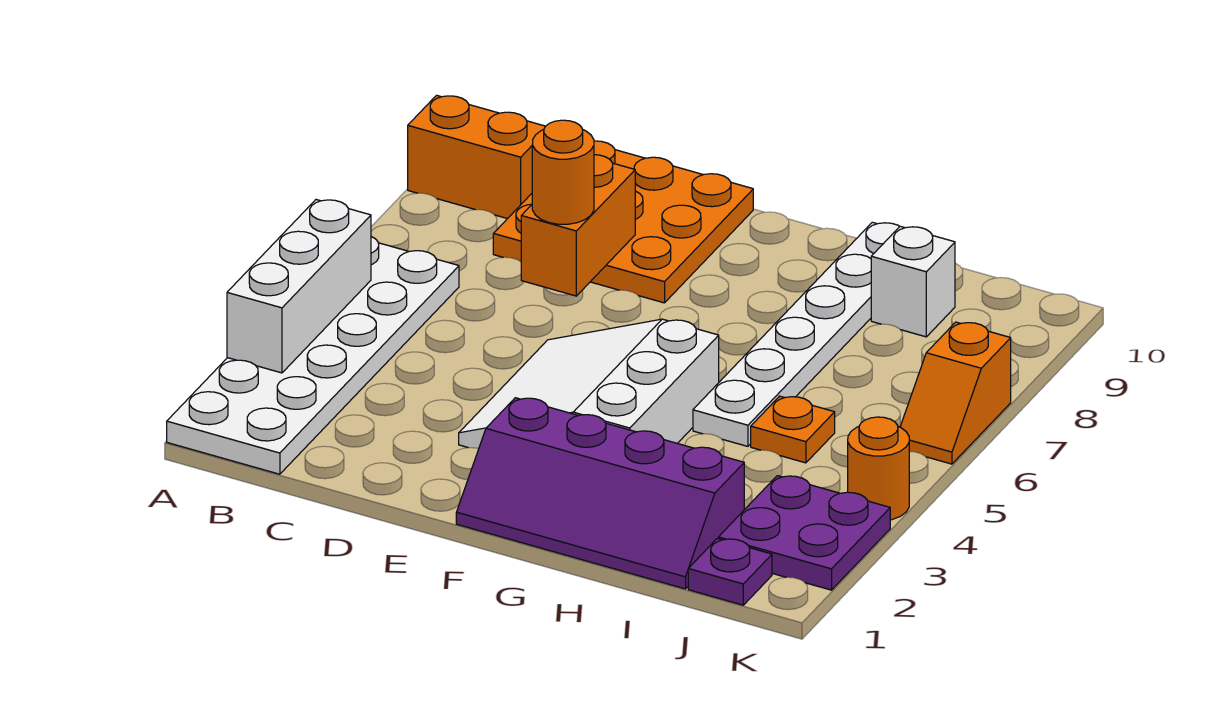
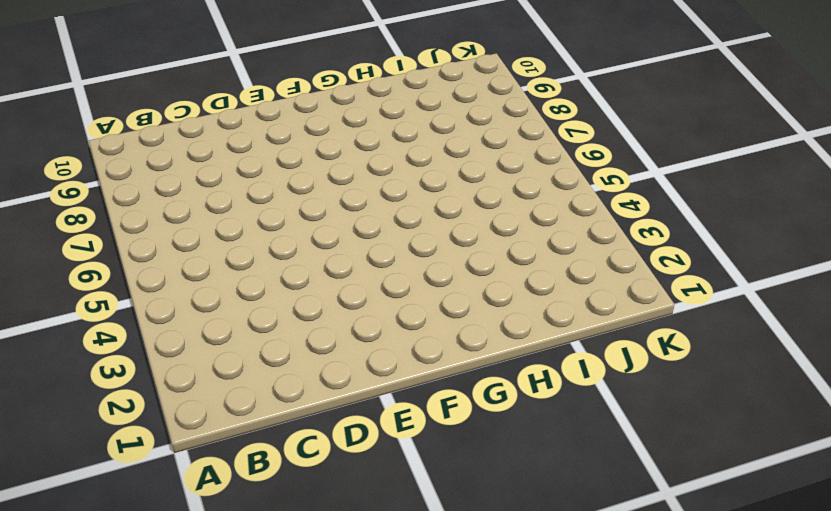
none -> white plate A1:B6 level 1
none -> orange brick A9:B9 level 1
none -> orange plate C8:E10 level 1

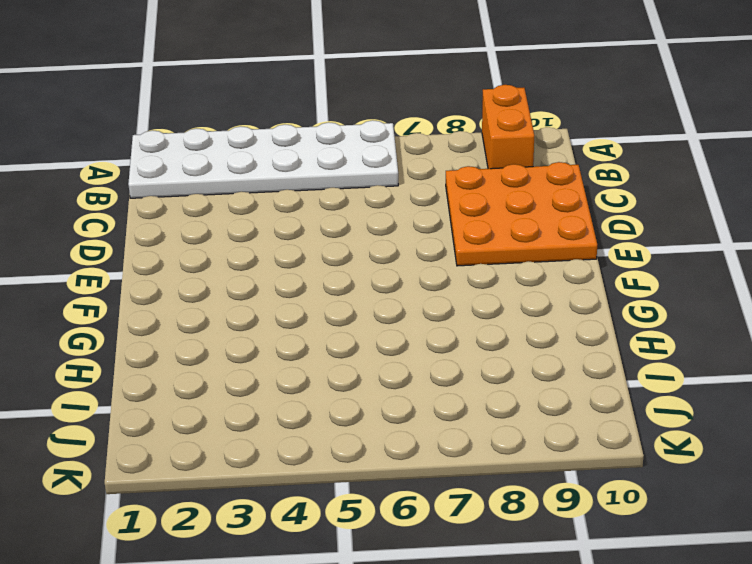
none -> white slope E3:G5 level 1 top G
none -> purple slope F1:I2 level 1 top 2
none -> white plate H5:H10 level 1

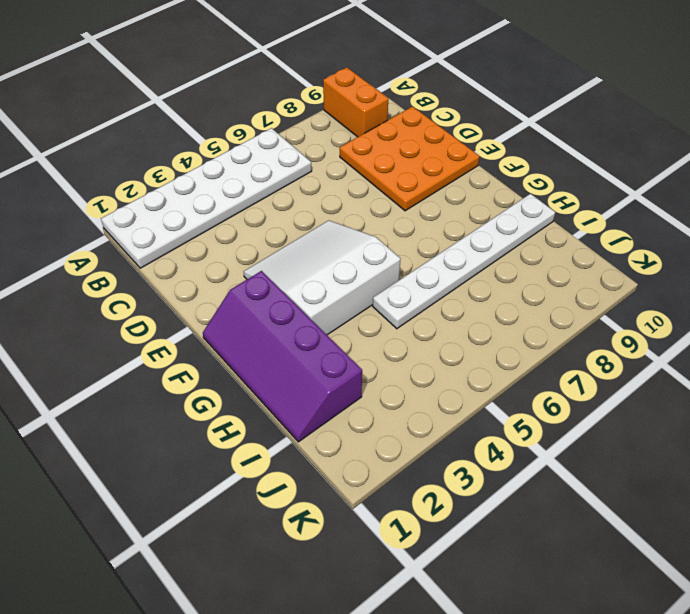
none -> orange plate I5 level 1
none -> white brick I9 level 1
none -> purple plate J1 level 1

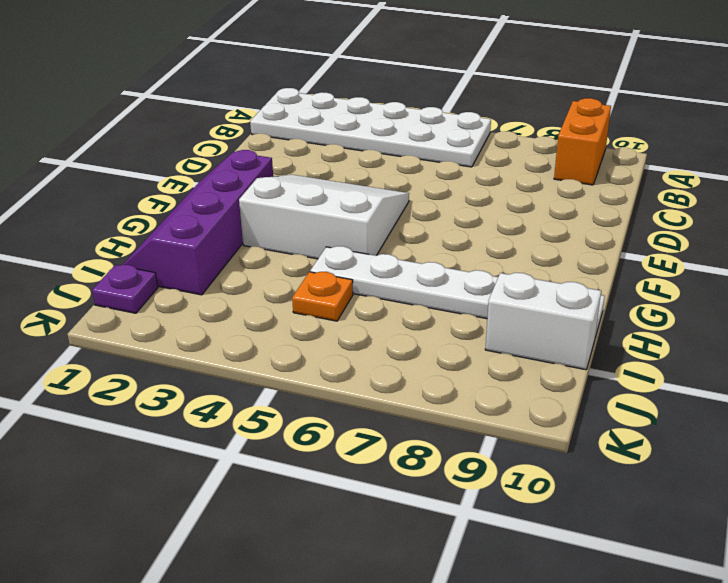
white brick I9:I10 level 1 -> white brick I9 level 1
none -> orange plate C8:E10 level 1
none -> purple plate J2:K3 level 1
none -> orange round brick K4 level 1

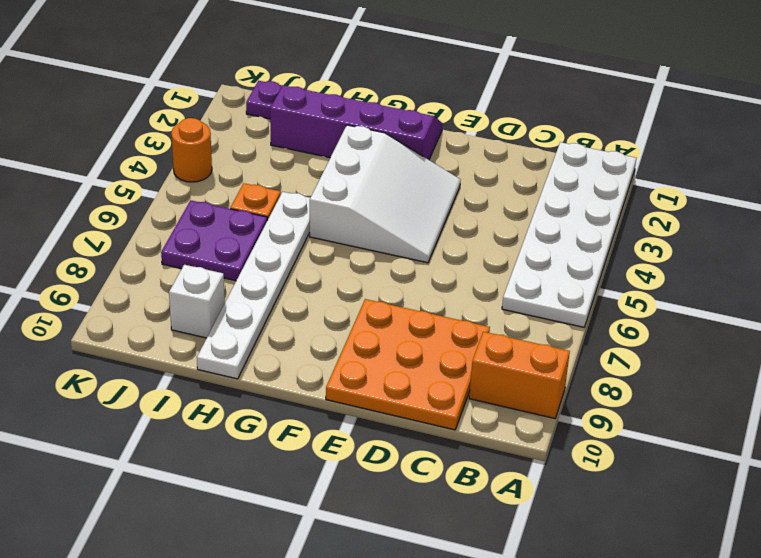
purple plate I6:J7 level 1 -> purple plate J2:K3 level 1
none -> orange slope K6:K7 level 1 top 7
none -> white brick A3:A5 level 2
none -> orange brick D7:D8 level 2

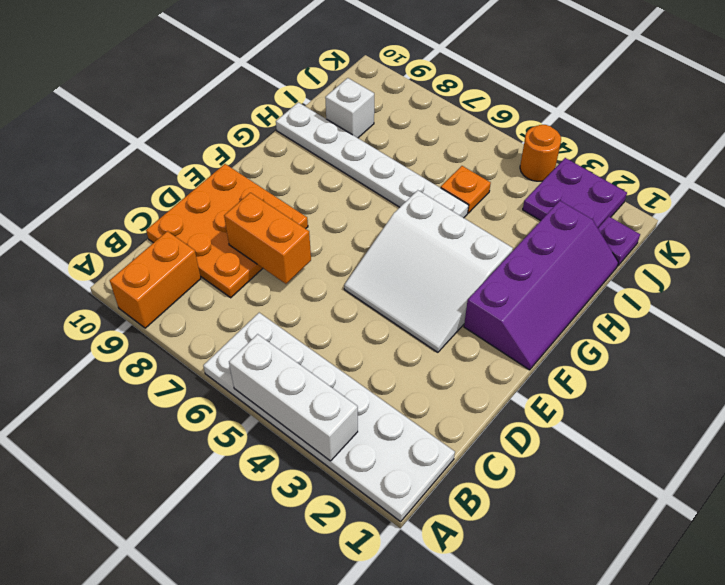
none -> orange slope K6:K7 level 1 top 7
none -> orange round brick D7 level 3

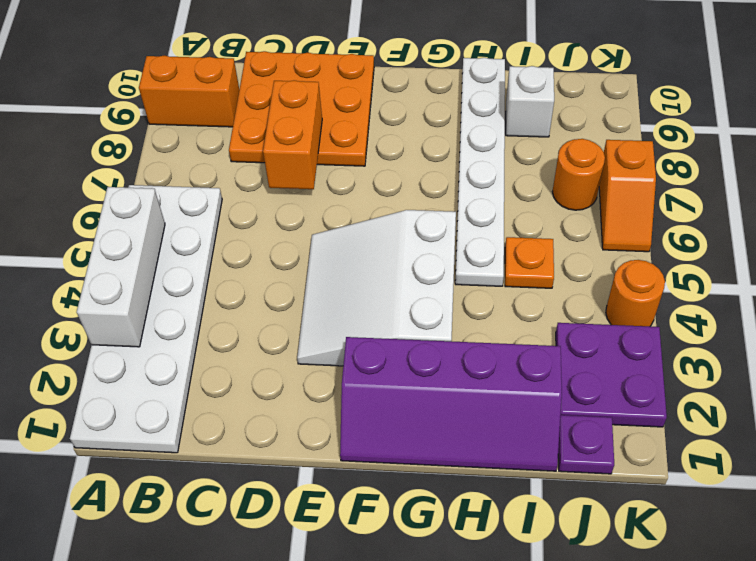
orange round brick J7 level 1 -> orange round brick D7 level 3

